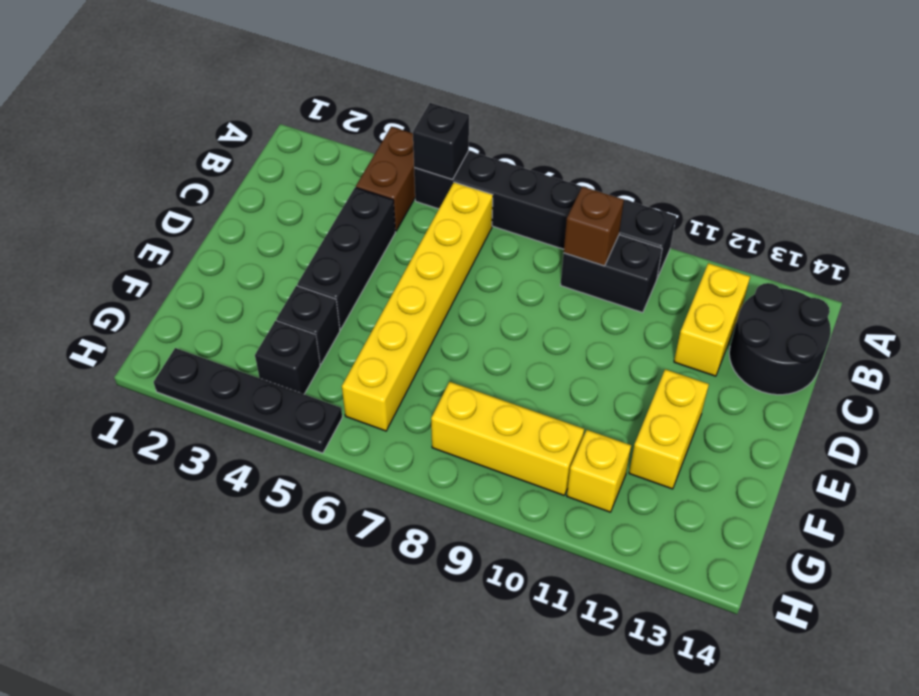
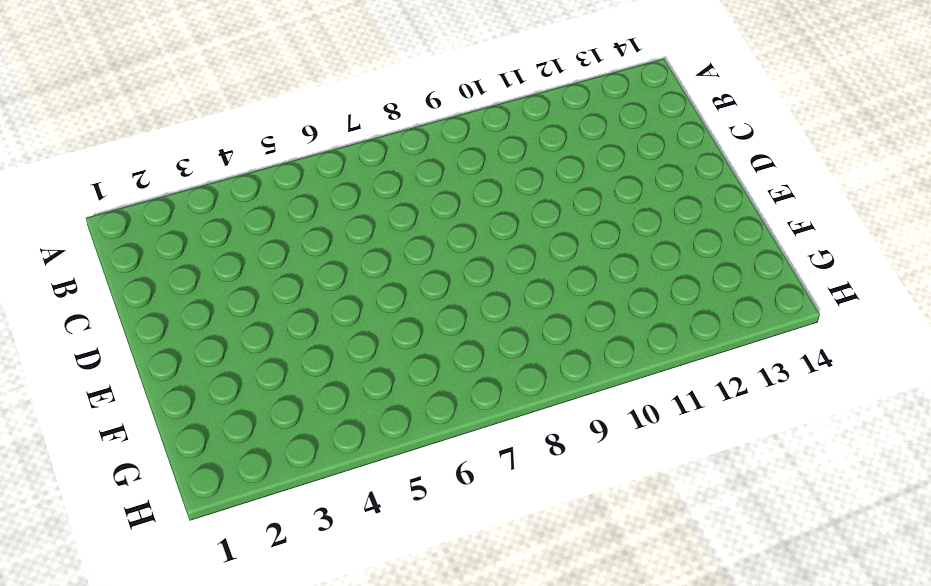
none -> brown brick A4:B4 level 1
none -> black brick A5:A10 level 1
none -> yellow brick B6:G6 level 1

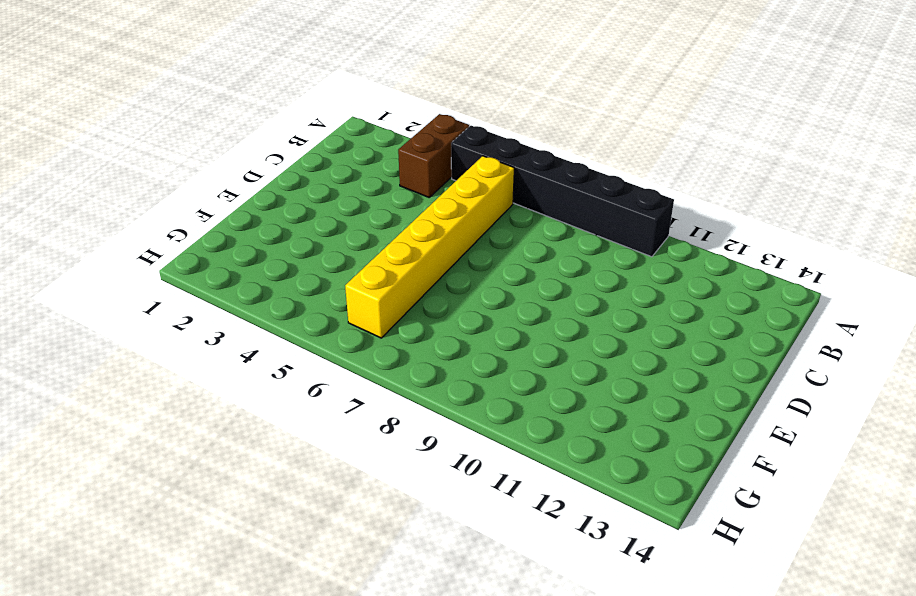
none -> black brick B9:B10 level 1
none -> yellow brick B12:C12 level 1
none -> black round brick B13:C14 level 1

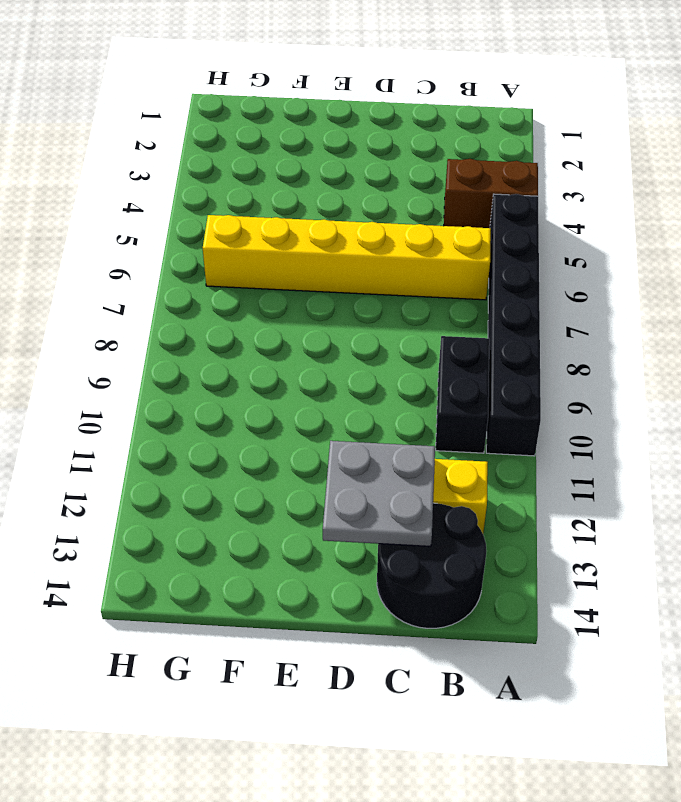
grey plate C12:D13 level 2 -> none
none -> black brick C4:E4 level 1
none -> yellow brick E12:F12 level 1
none -> black brick F4 level 1

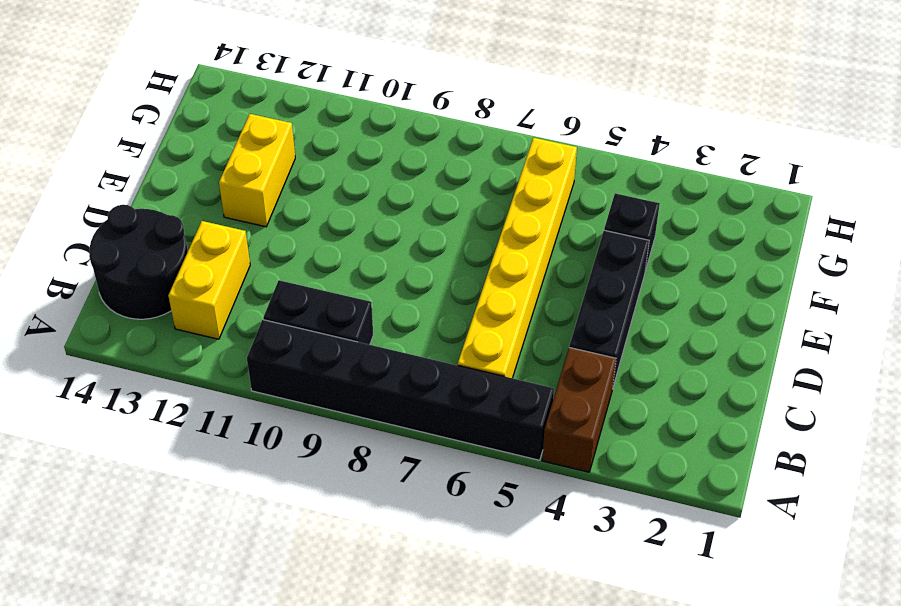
none -> black brick G4 level 1
none -> yellow brick G8:G10 level 1
none -> yellow brick G11 level 1

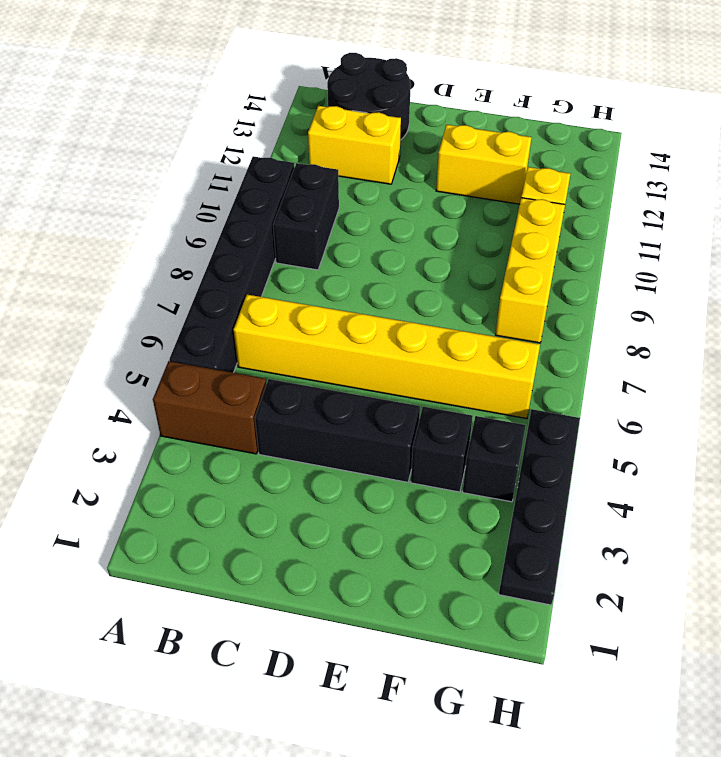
none -> black brick A5 level 2
none -> brown brick B9 level 2

